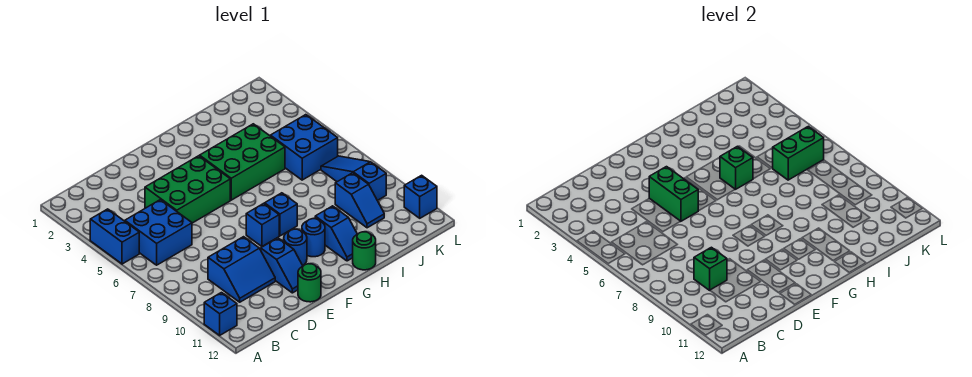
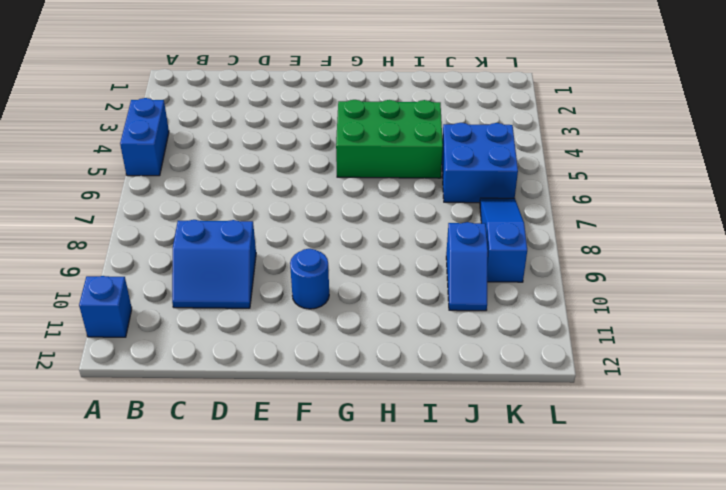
none -> blue brick B5:C6 level 1
none -> green brick D4:F5 level 1
none -> blue slope E10:E11 level 1 top 10

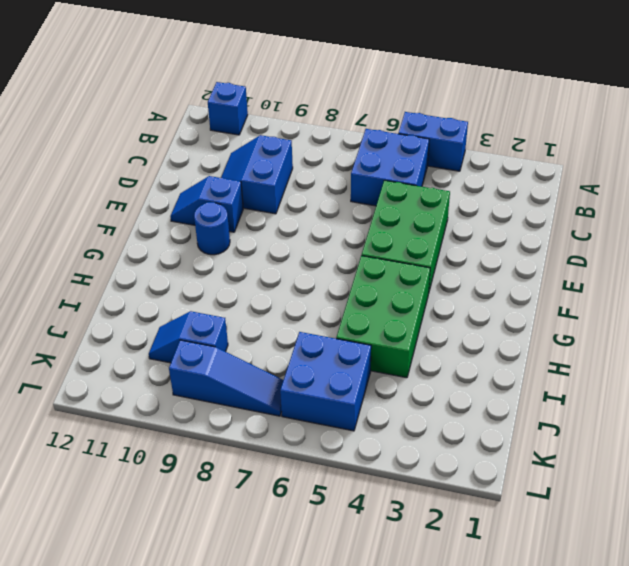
none -> green round brick E12 level 1
none -> blue brick F8 level 1
none -> blue brick G8 level 1

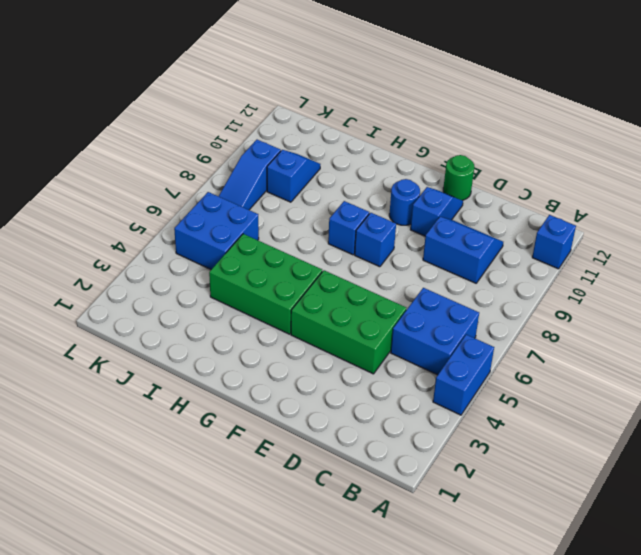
none -> blue round brick G10 level 1
none -> blue slope H10:H11 level 1 top 10
none -> green round brick H12 level 1

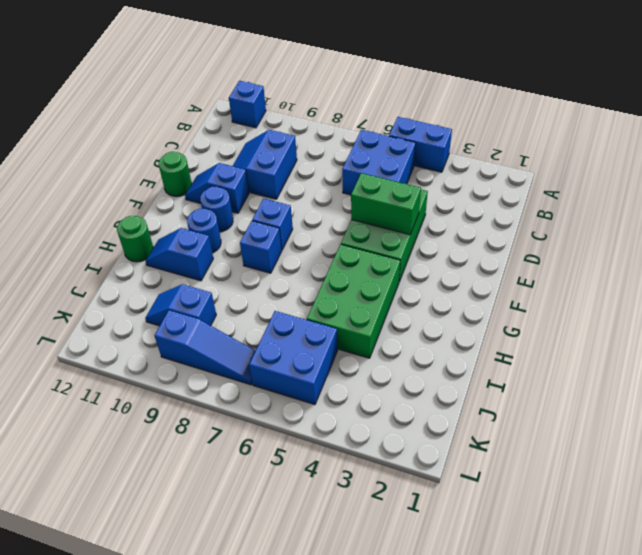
none -> blue brick L11 level 1
none -> green brick C9 level 2
none -> green brick H5 level 2

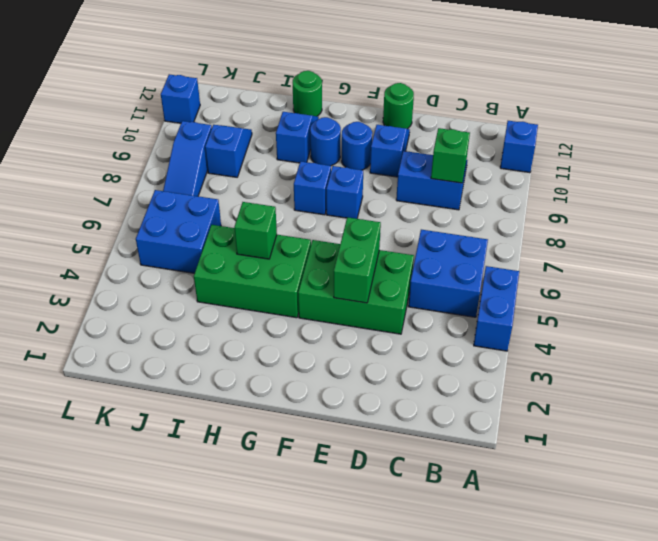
none -> green brick J6:K6 level 2

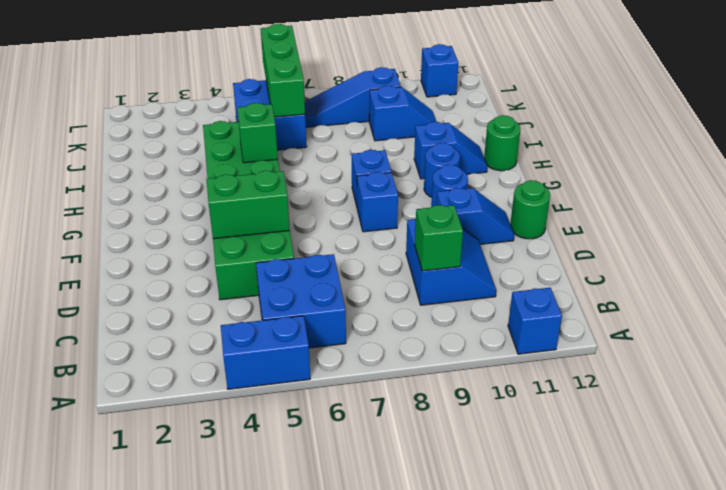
green brick J6:L6 level 2 -> green brick J6:K6 level 2

